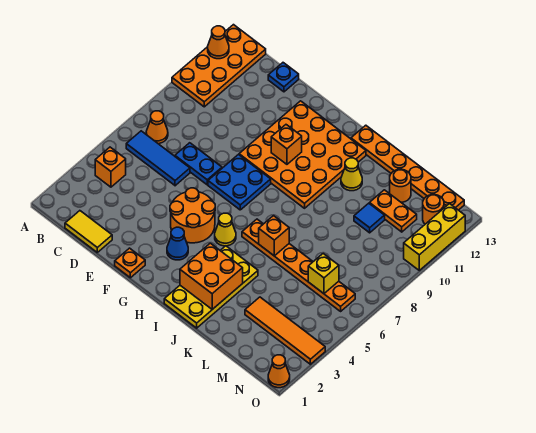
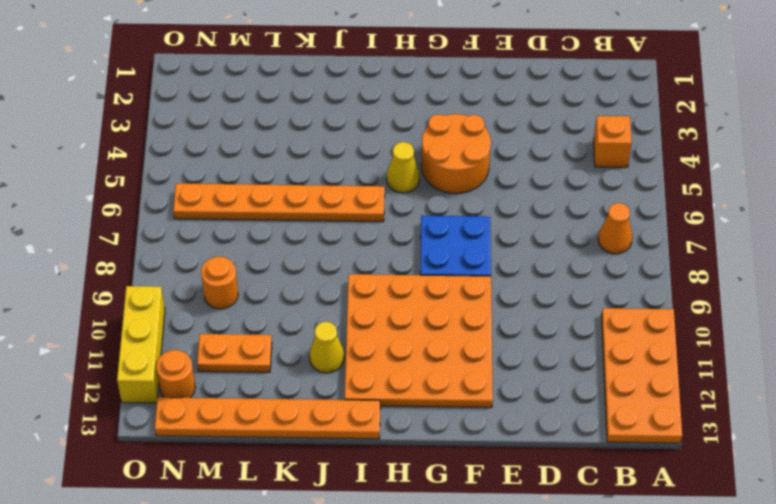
orange round brick M9 level 1 -> orange round brick L12 level 1
none -> blue tile B6:D6 level 1
none -> yellow tile C1:D1 level 1
none -> blue plate D7:E7 level 1

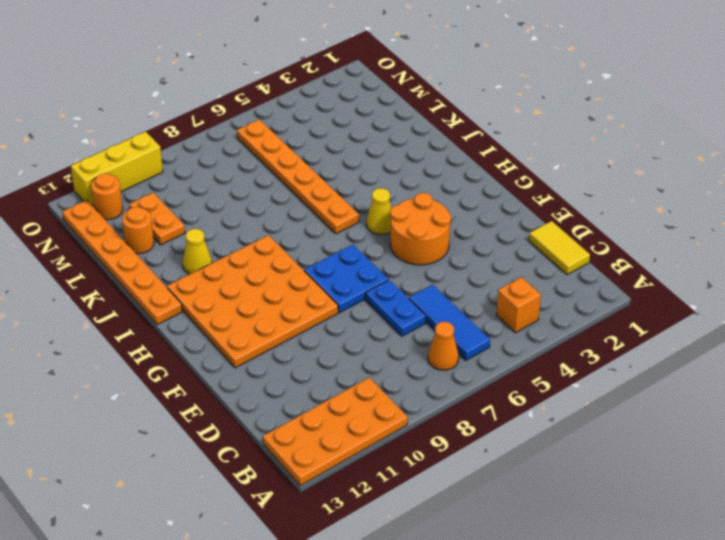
none -> blue plate D13 level 1
none -> orange plate F1 level 1
none -> blue cone G3 level 1

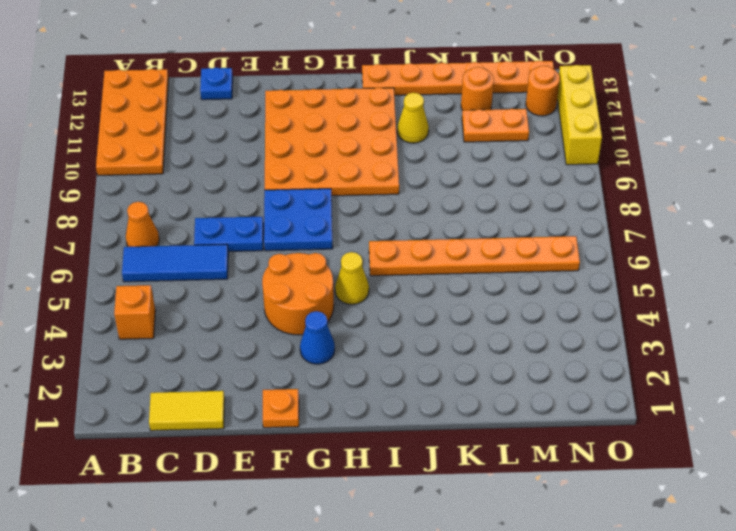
none -> yellow plate I1:J4 level 1
none -> orange tile L3:O3 level 1
none -> blue tile L10 level 1

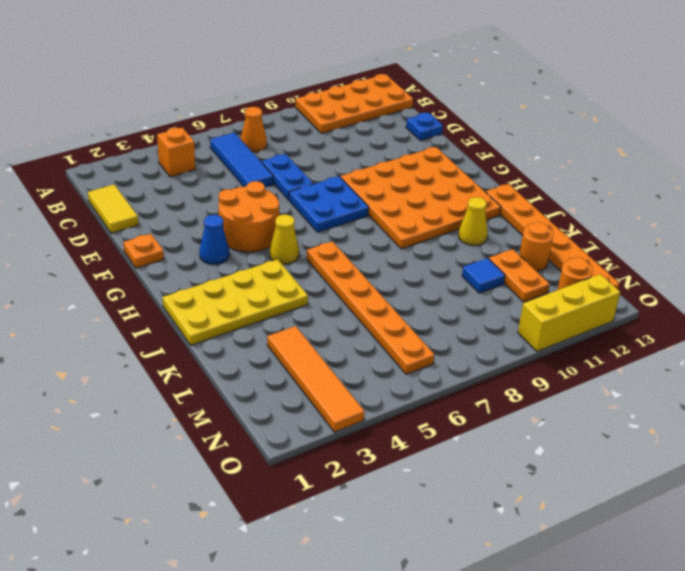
none -> orange cone O1 level 1
none -> orange cone A12 level 2
none -> orange brick G10 level 2

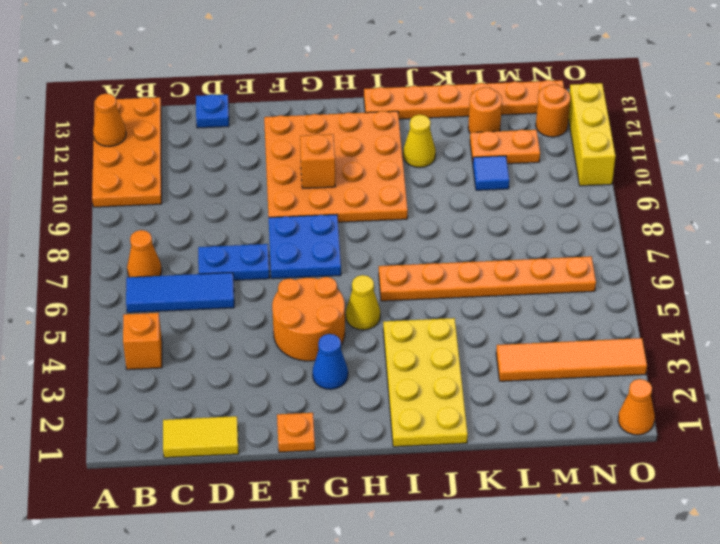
none -> orange brick I2:J3 level 2
none -> orange brick J6 level 2
none -> yellow brick M6 level 2

